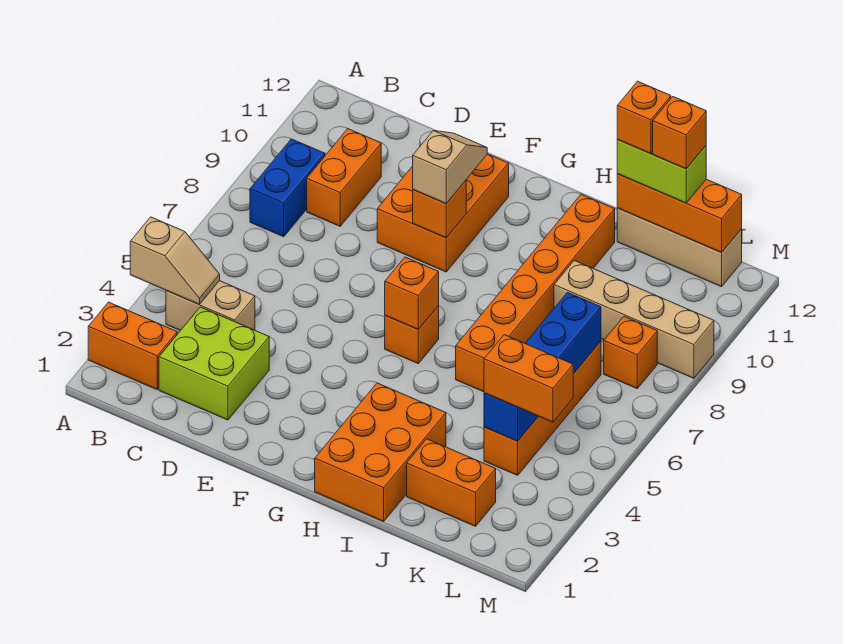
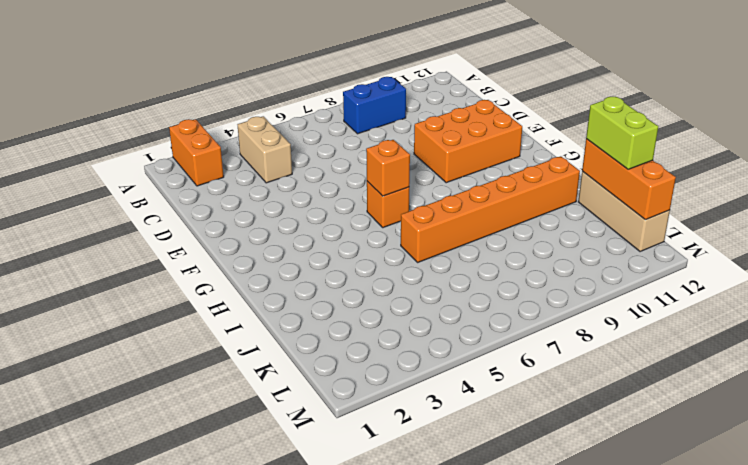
none -> lime brick C2:D3 level 1
none -> orange brick C9:C10 level 1
none -> orange brick H1:I3 level 1

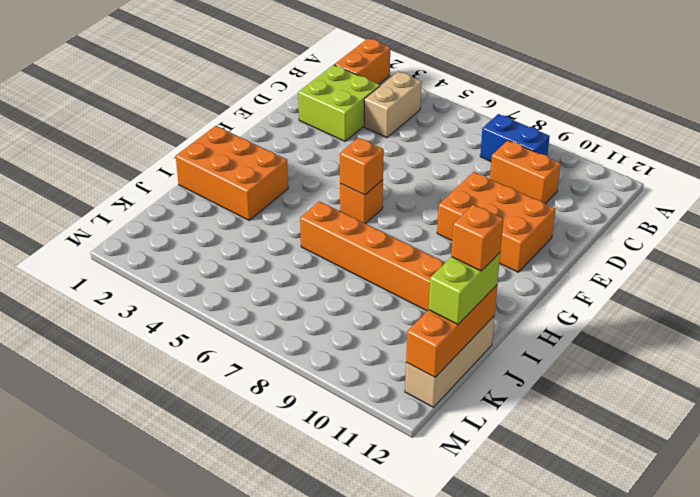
none -> orange brick J2:K2 level 1
none -> tan brick J9:M9 level 1
none -> orange brick K4:K7 level 1

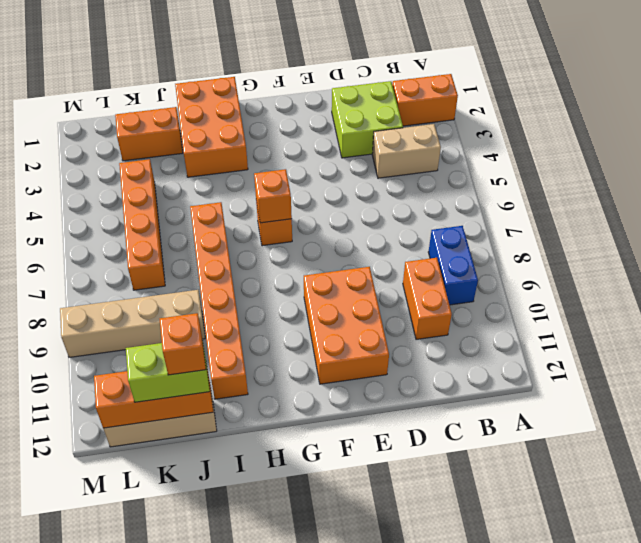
none -> orange brick L8 level 1
none -> tan slope A4:B4 level 2 top A
none -> orange brick F9 level 2

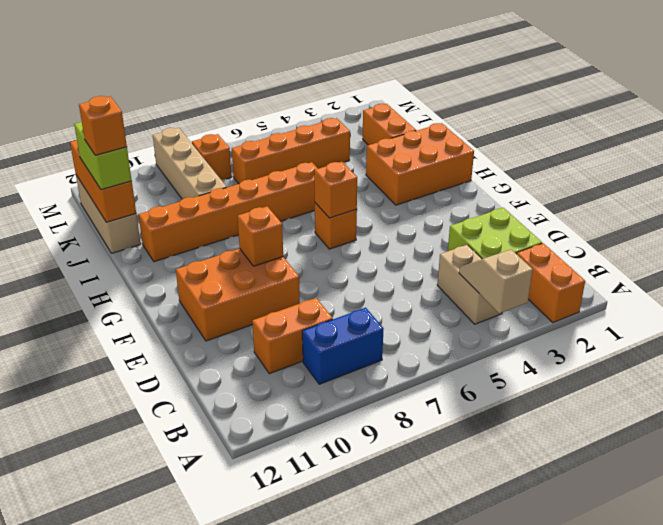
none -> blue brick K4:K7 level 2
none -> tan slope F9:F10 level 3 top 9
none -> orange brick K4:L4 level 3

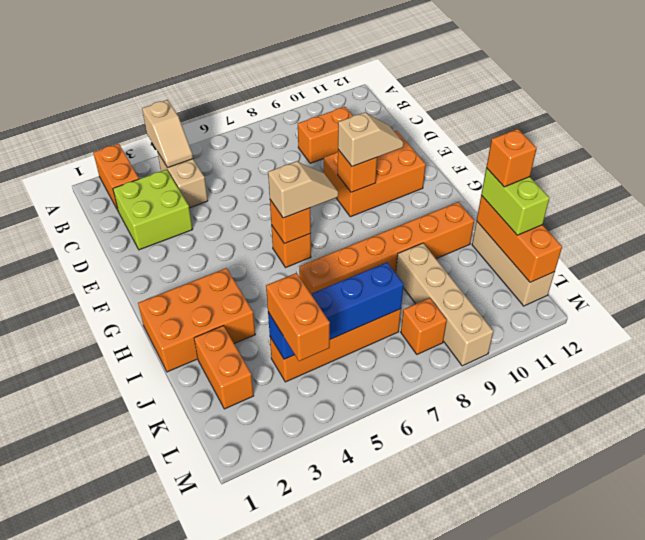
tan slope G6:G7 level 3 top 6 -> none
none -> blue brick B8:B9 level 1
none -> orange brick K12 level 4

